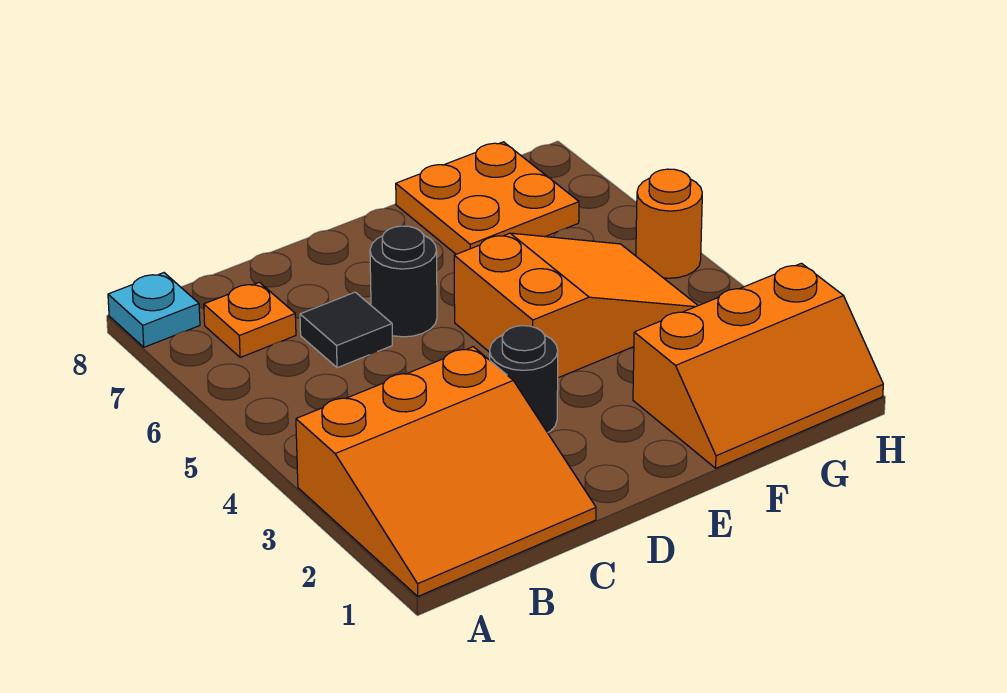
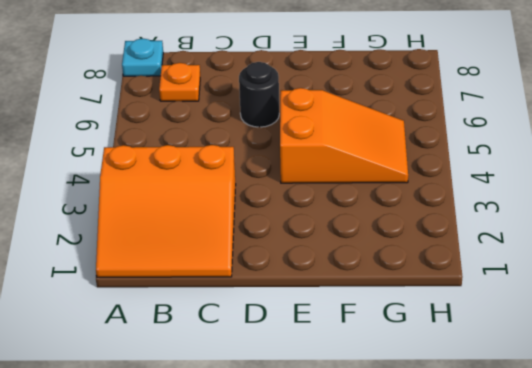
none -> black tile C6 level 1
none -> black round brick D3 level 1

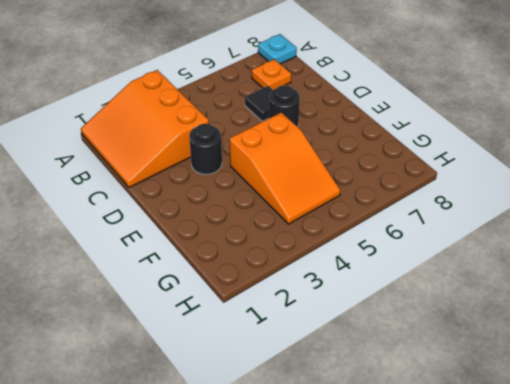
none -> orange slope F1:H2 level 1 top 2
none -> orange plate F7:G8 level 1

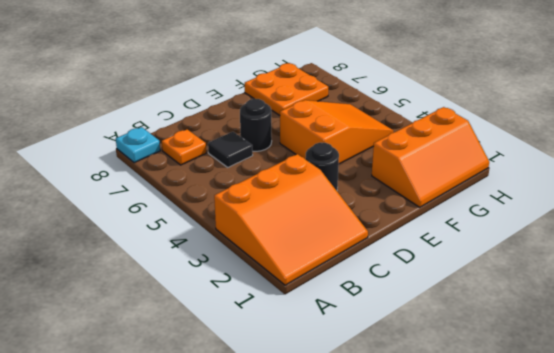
none -> orange round brick H5 level 1

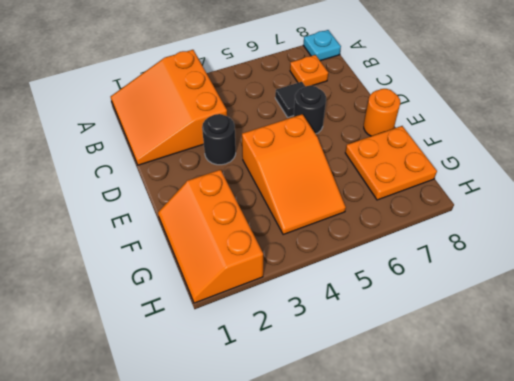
orange round brick E8 level 1 -> orange round brick H5 level 1

